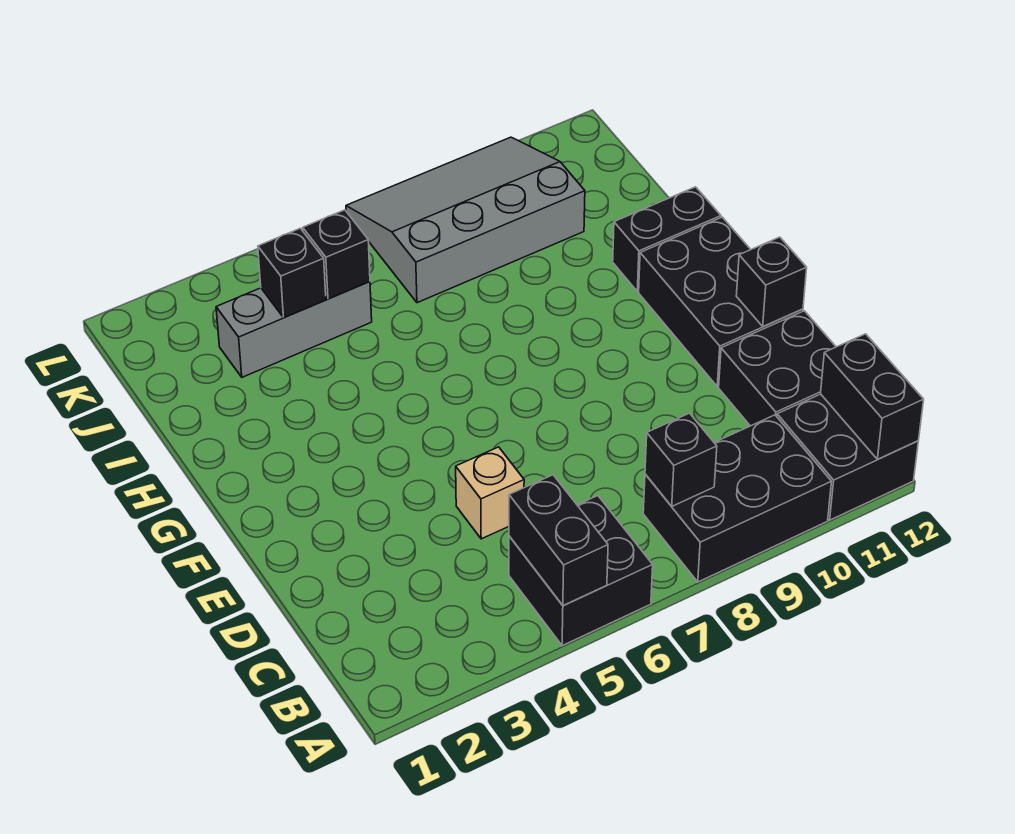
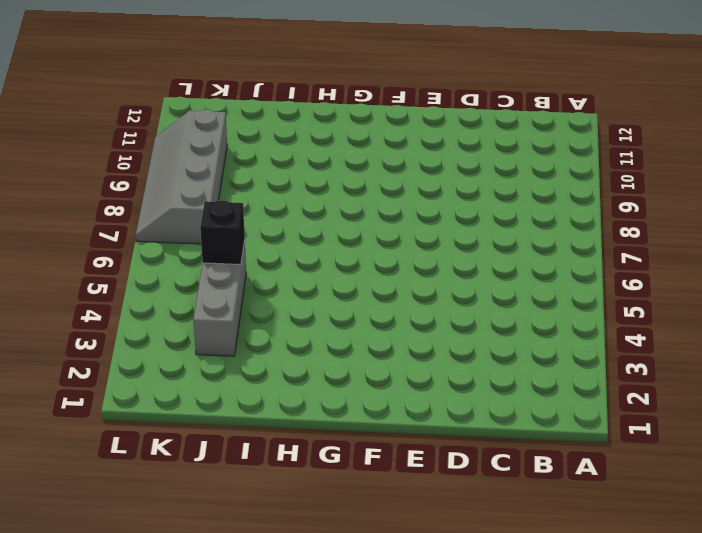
grey slope K7:L10 level 1 top K -> grey slope J7:L10 level 1 top J
none -> black brick A5:B6 level 1
none -> black brick A8:B10 level 1
none -> black brick A11:B12 level 1

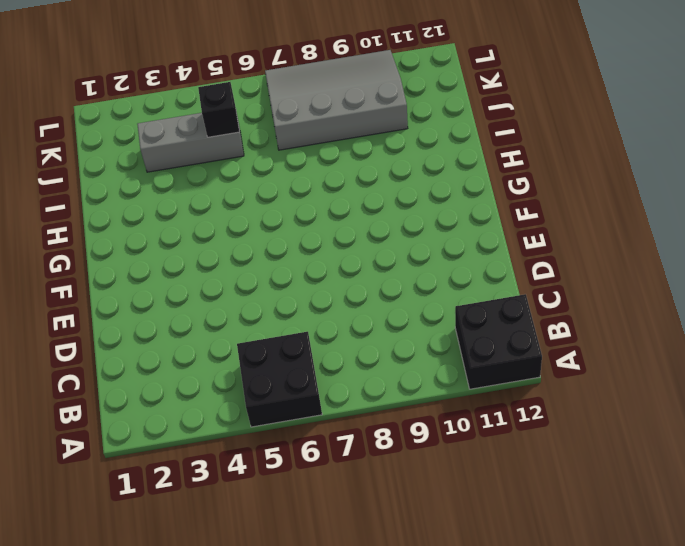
none -> black brick A8:B10 level 1
none -> black brick C11:D12 level 1
none -> tan brick D5 level 1

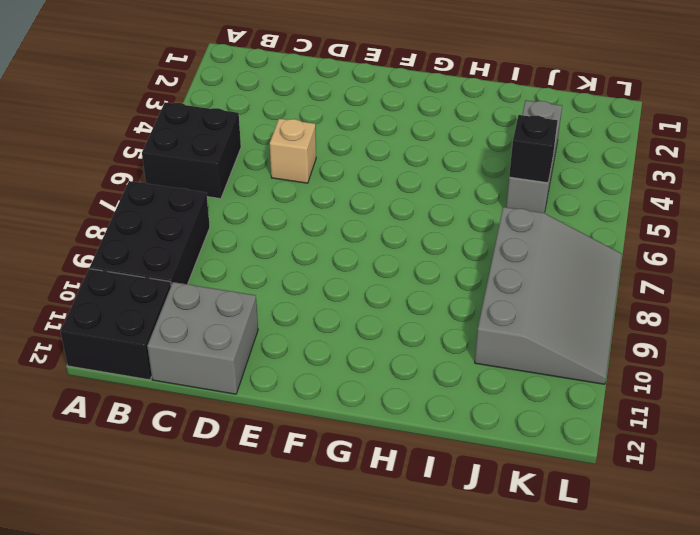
grey brick C11:D12 level 1 -> black brick C11:D12 level 1
none -> black brick E11:G12 level 1
none -> black brick H11:H12 level 1
none -> black brick A5:B5 level 2

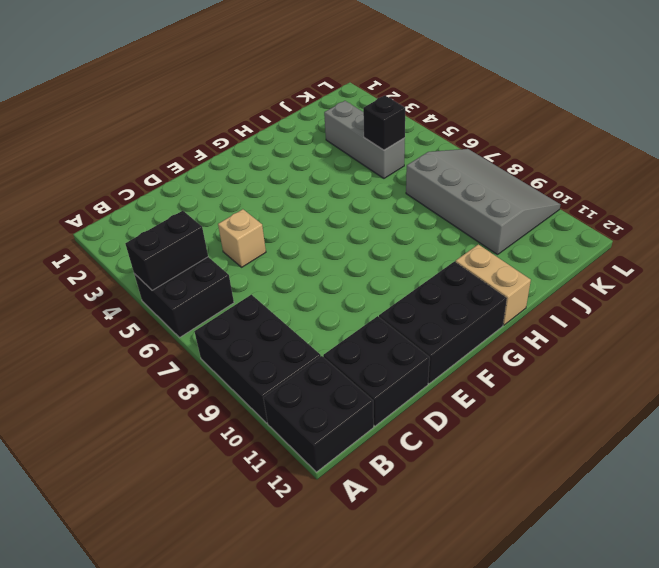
tan brick H11:H12 level 1 -> black brick H11:H12 level 1
none -> black brick A12:B12 level 2
none -> black brick B8 level 2
none -> black brick E12 level 2

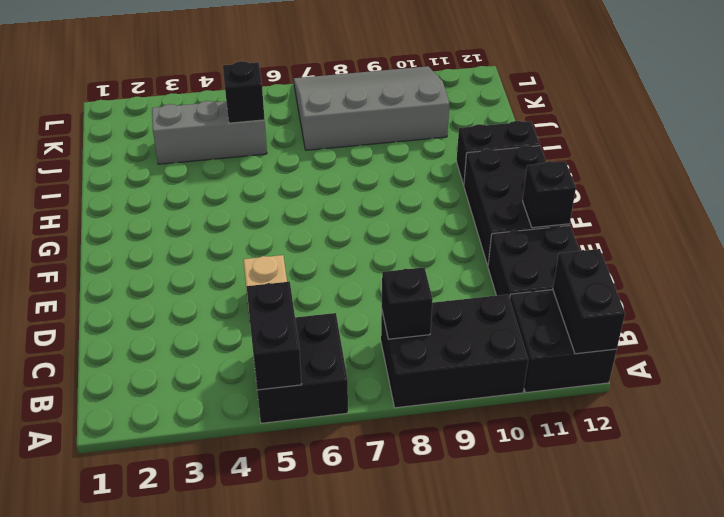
none -> black brick J4 level 2

